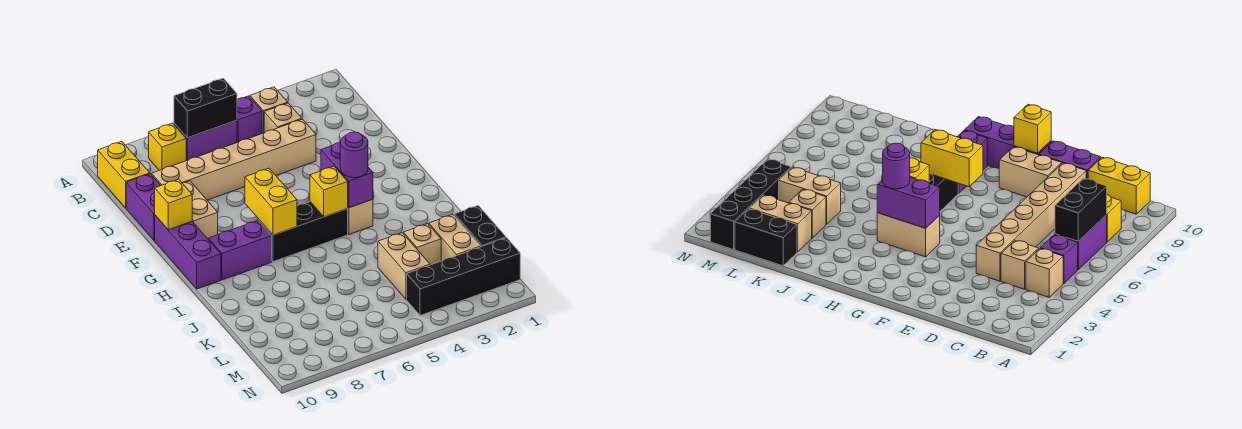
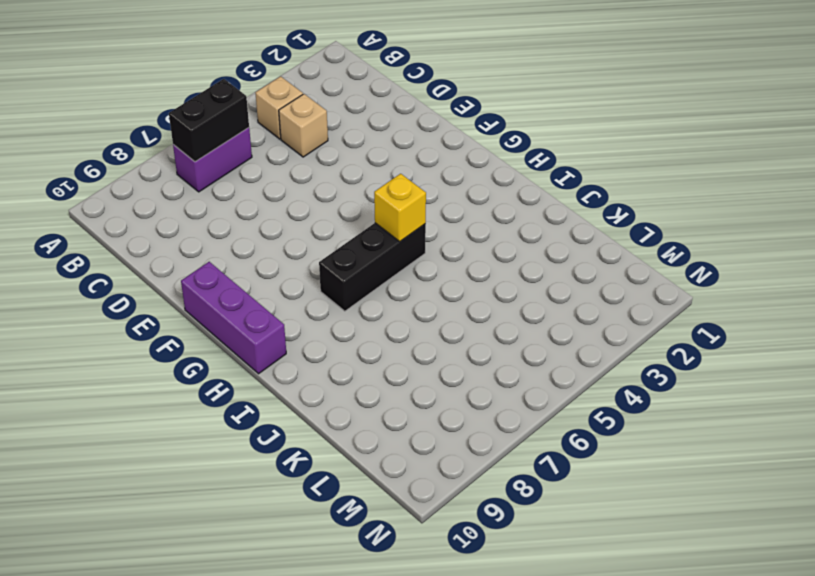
none -> purple brick B5 level 1
none -> yellow brick B8 level 1
none -> yellow brick B10:C10 level 1

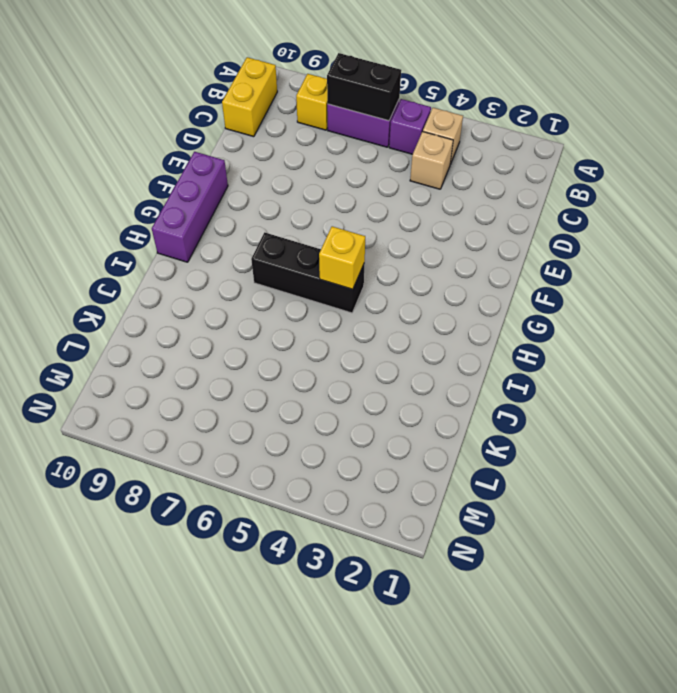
none -> tan brick D4:D9 level 1
none -> purple brick D10:E10 level 1
none -> tan brick E9:F9 level 1

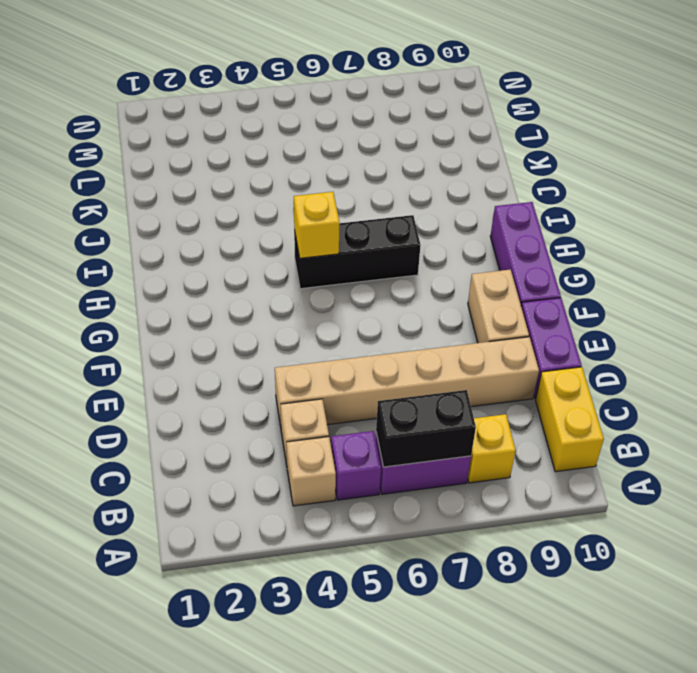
none -> tan brick G4:H4 level 1
none -> purple brick H8:H9 level 1
none -> black brick K1:L1 level 1

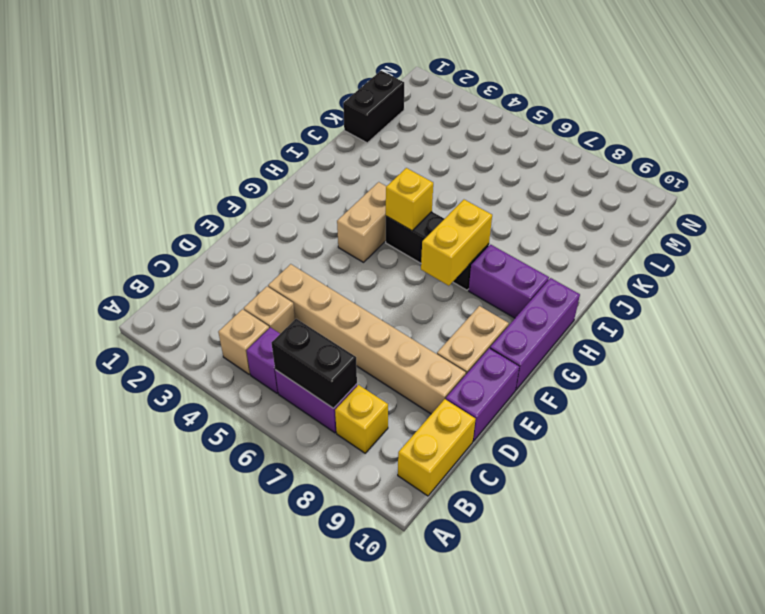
none -> tan brick K2:L2 level 1
none -> tan brick K3 level 1
none -> tan brick K4:L4 level 1

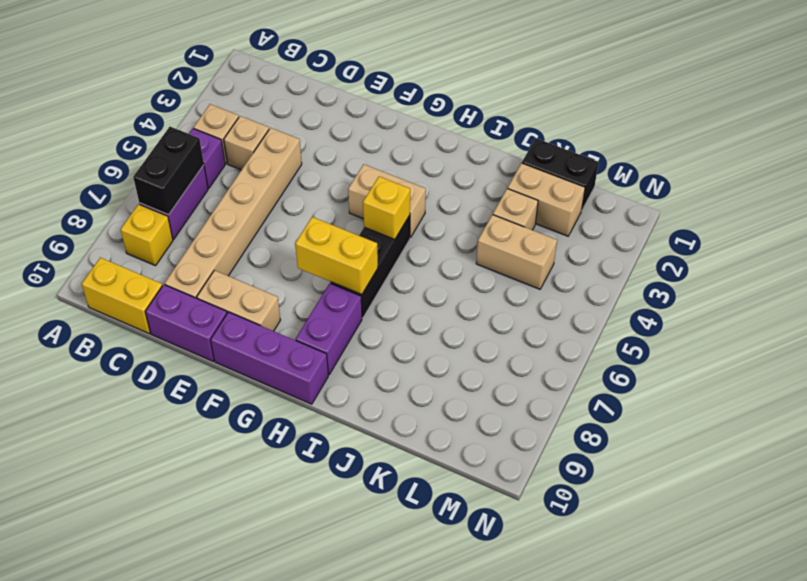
none -> black brick M1:M4 level 1
none -> yellow brick F10 level 2
none -> purple brick G4:H4 level 2

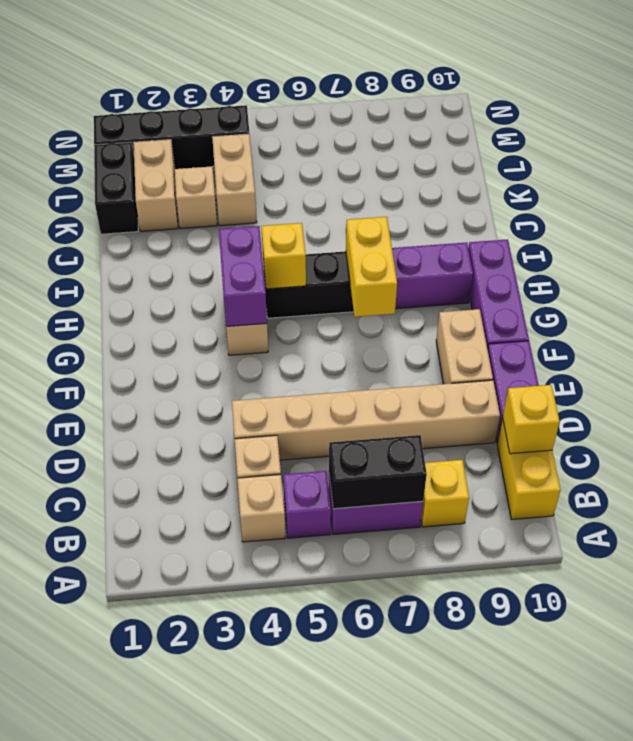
yellow brick C10 level 2 -> yellow brick F10 level 2
none -> purple round brick H4 level 3

